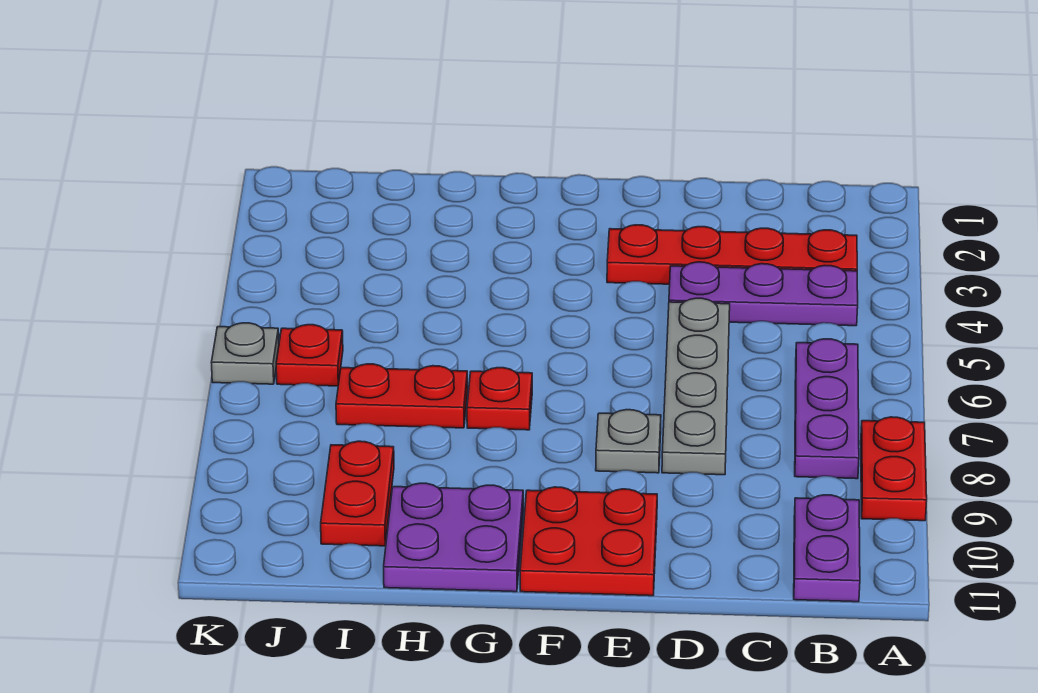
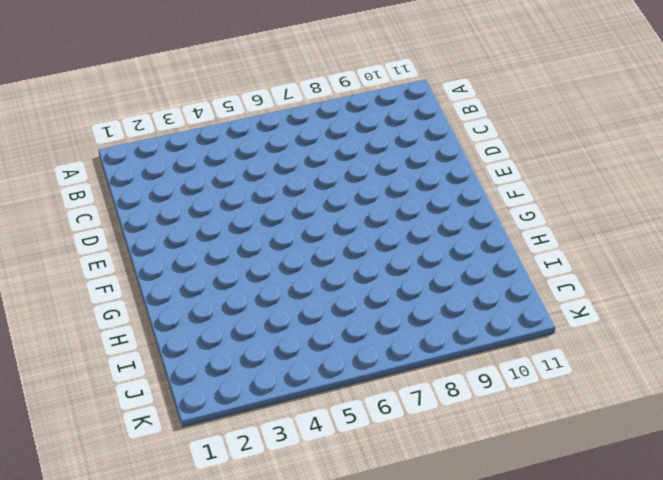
none -> red plate A8:A9 level 1
none -> red plate B3:E3 level 1
none -> purple plate B4:D4 level 1

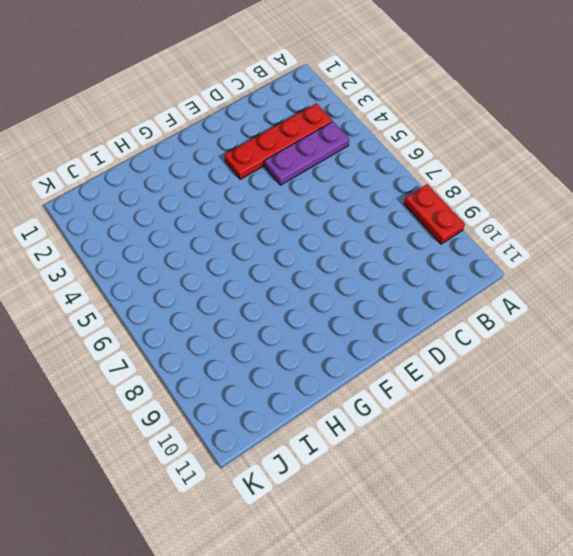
none -> purple plate B6:B8 level 1
none -> purple plate B10:B11 level 1
none -> grey plate D5:D8 level 1

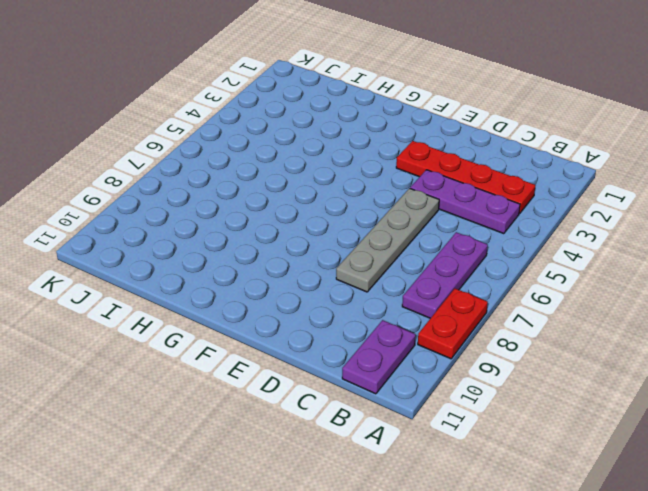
none -> grey plate E8 level 1
none -> red plate E10:F11 level 1
none -> red plate G7 level 1

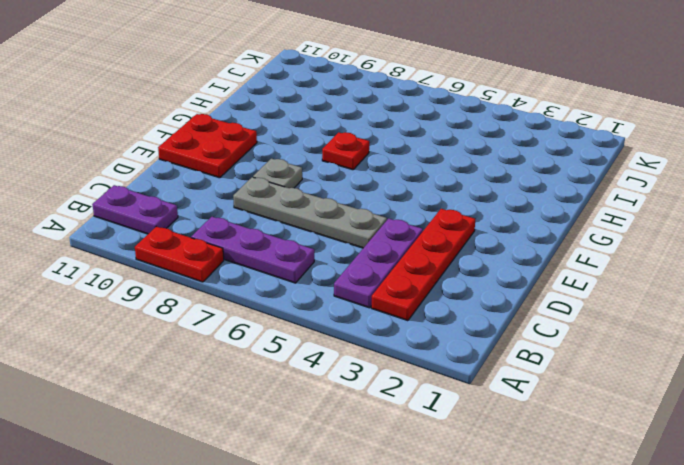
none -> purple plate G10:H11 level 1
none -> red plate H7:I7 level 1
none -> red plate I9:I10 level 1

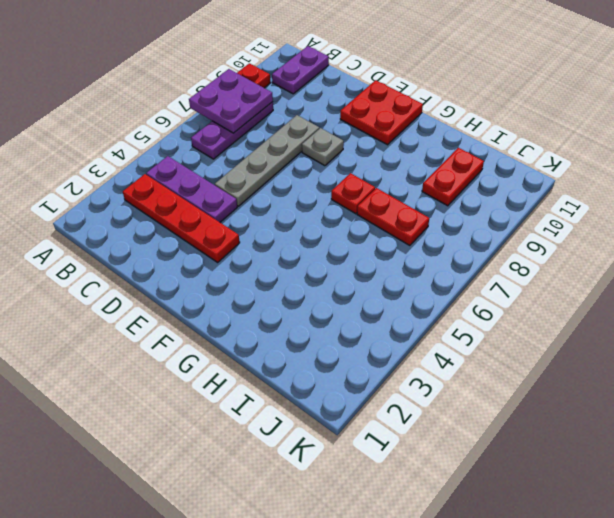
purple plate A7:B8 level 2 -> purple plate G10:H11 level 1
none -> red plate J6 level 1
none -> grey plate K6 level 1

